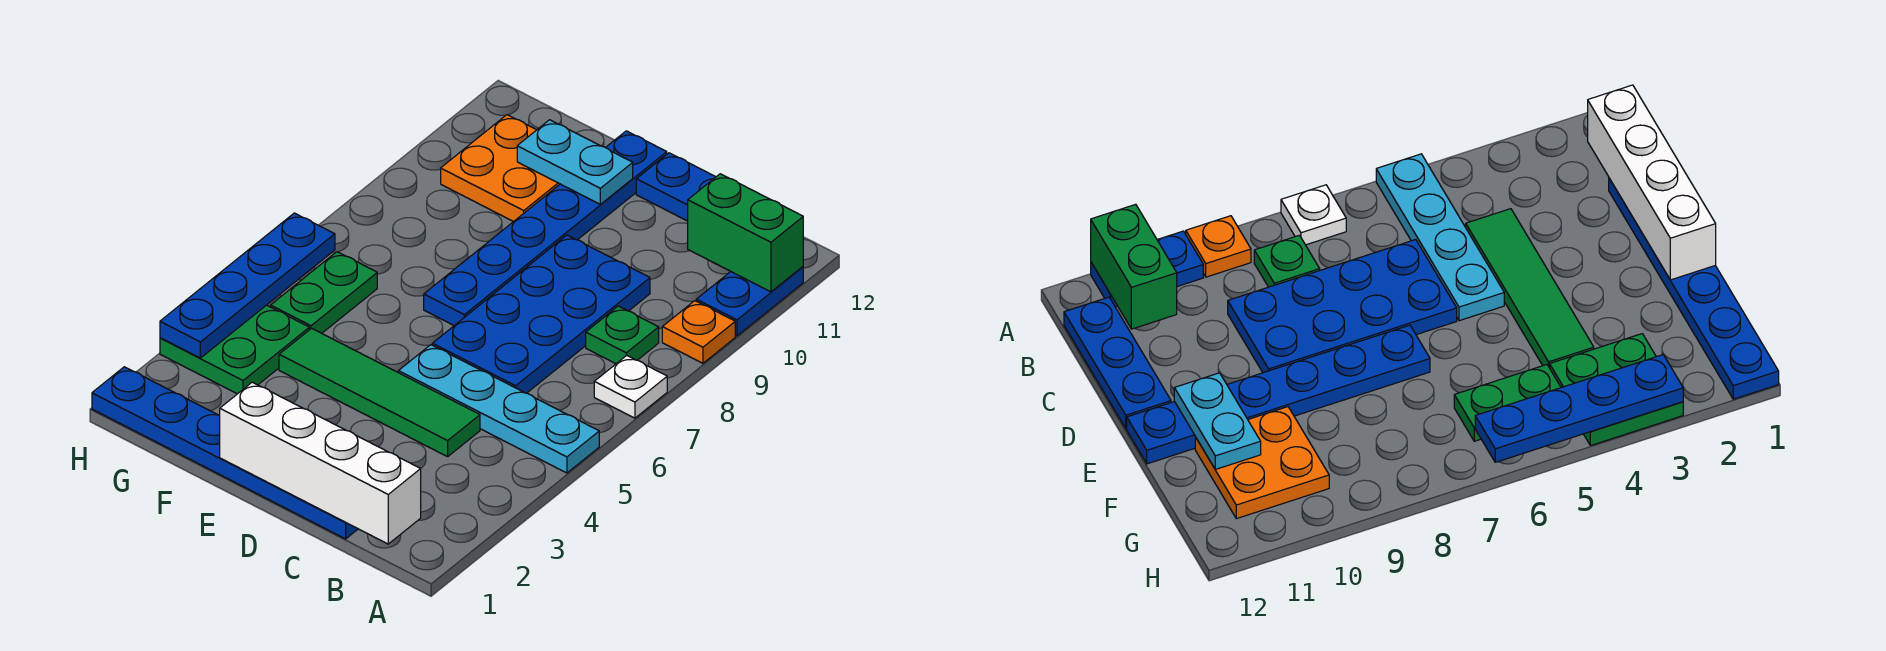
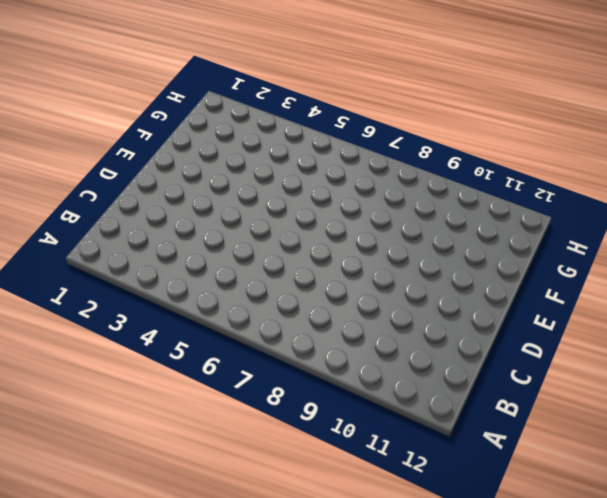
none -> cyan plate A5:D5 level 1
none -> white plate A7 level 1
none -> orange plate A9 level 1

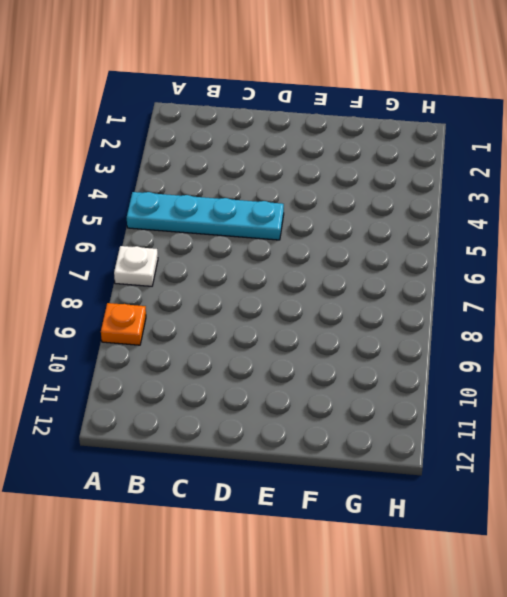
none -> blue plate A10:A11 level 1
none -> green plate B8 level 1
none -> blue plate B12:D12 level 1

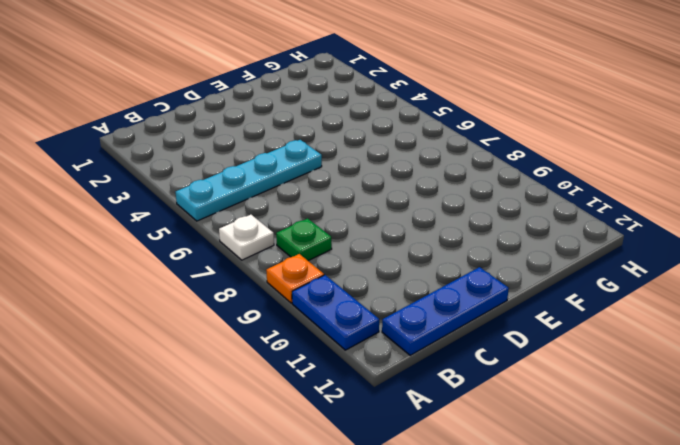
none -> blue plate C1:H1 level 1
none -> green tile C4:F4 level 1
none -> blue plate C6:D9 level 1

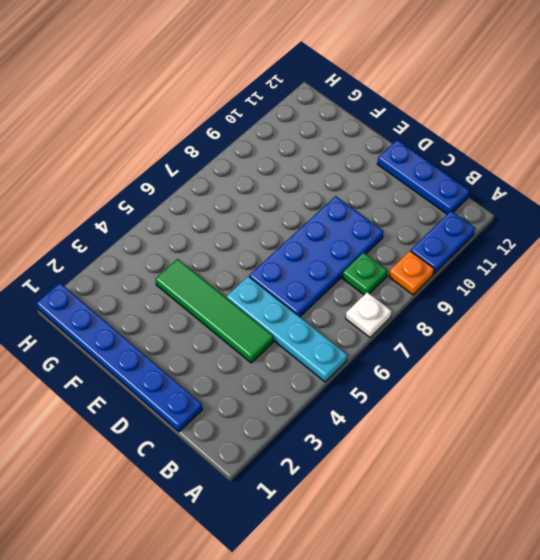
none -> blue plate E7:E12 level 1
none -> orange plate F10:G11 level 1
none -> green plate G3:H4 level 1

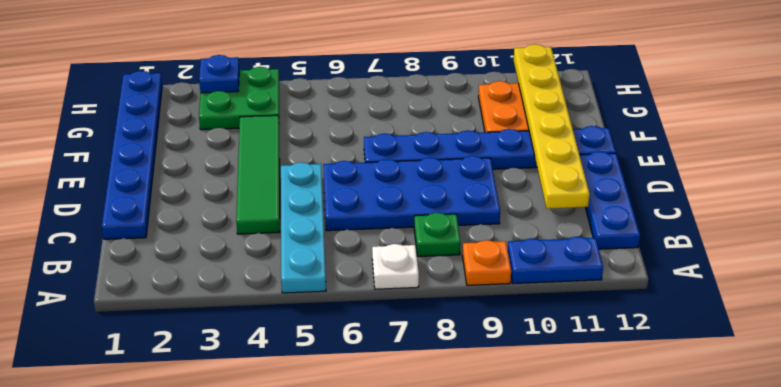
yellow plate C11:H11 level 2 -> cyan plate E11:F11 level 2
blue plate H3 level 2 -> blue plate H3:H6 level 2
none -> green plate G5:G6 level 1
none -> green brick A11:B11 level 2
none -> white brick B1:E1 level 2

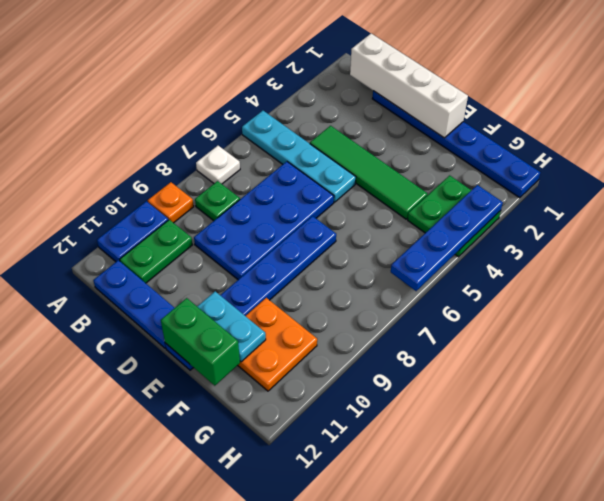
green plate B10:B11 level 1 -> green plate G5:G6 level 1
green brick E12:F12 level 2 -> green brick A11:B11 level 2

